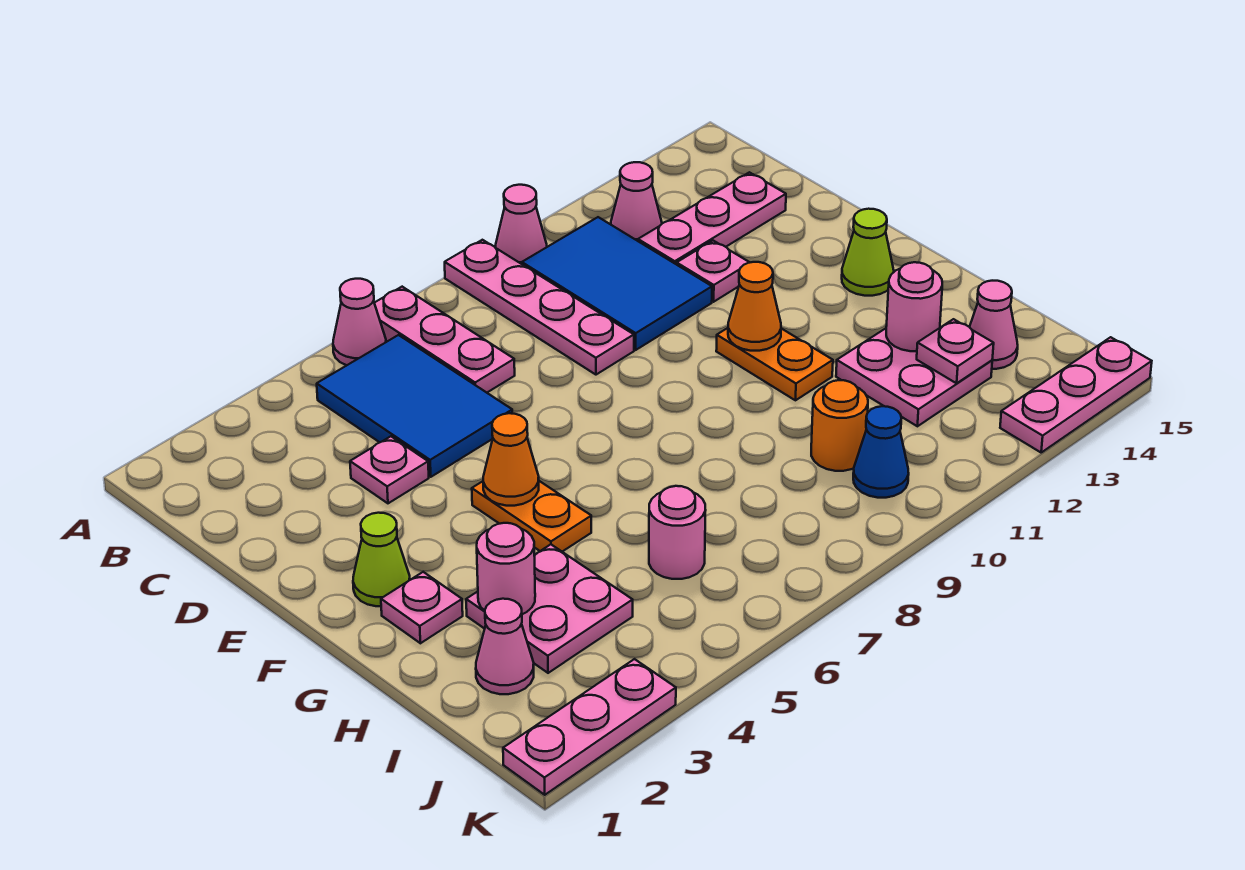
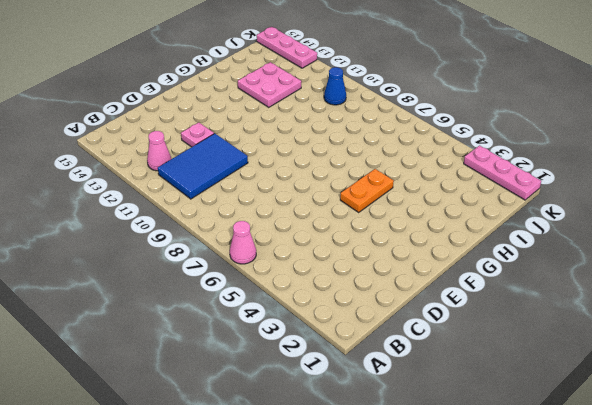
none -> pink plate A7:C7 level 1
none -> pink plate A9:D9 level 1
none -> pink cone A10 level 1

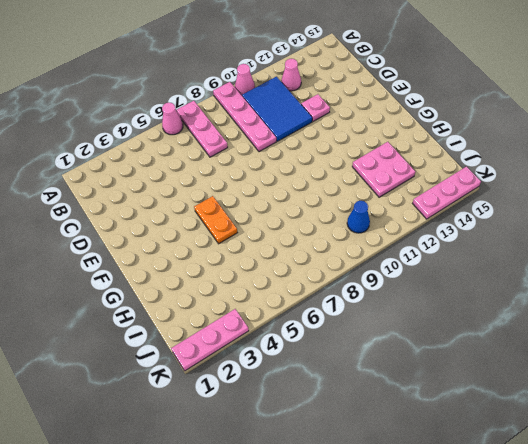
none -> blue tile B5:D6 level 1
none -> pink plate C12:C14 level 1
none -> pink plate D4 level 1

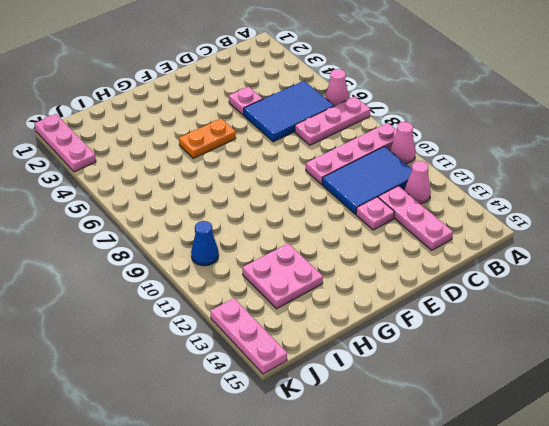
none -> lime cone F2 level 1
none -> orange plate F11:G11 level 1
none -> lime cone F14 level 1

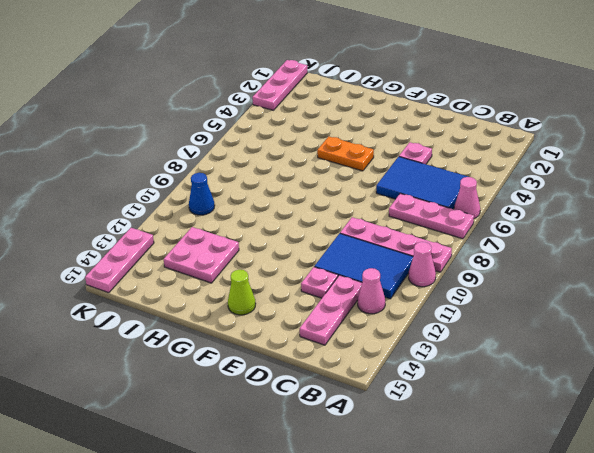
none -> lime cone F2 level 1
none -> orange plate F11:G11 level 1
none -> pink plate G2 level 1

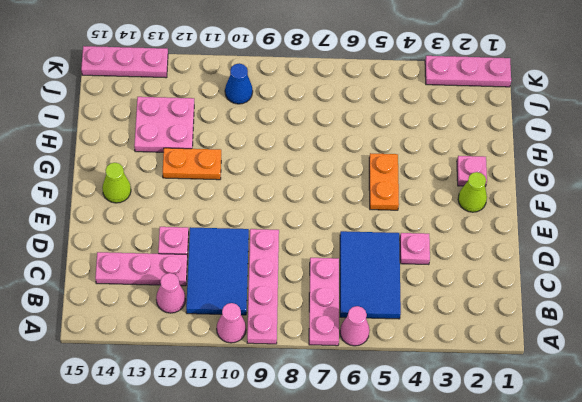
orange plate G11:G12 level 1 -> orange plate F11:G11 level 1
none -> pink plate H3:I4 level 1
none -> pink cone I2 level 1
none -> pink round brick I6 level 1

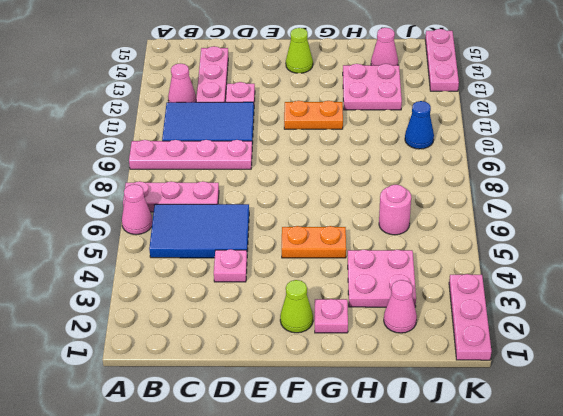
none -> pink cone A10 level 1
none -> orange round brick I10 level 1
none -> orange cone F5 level 2

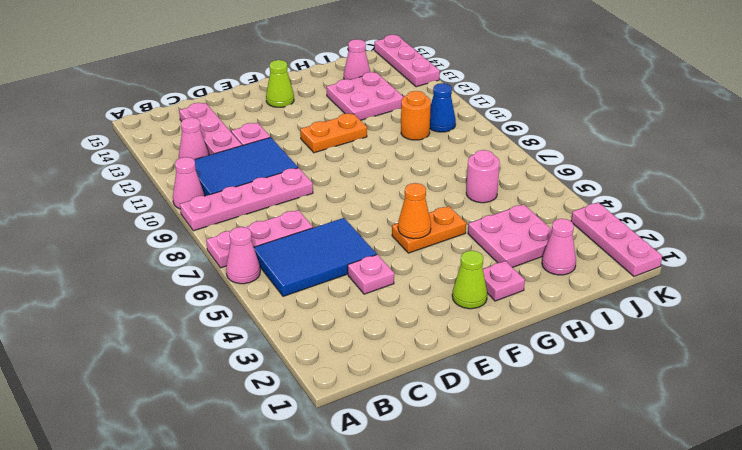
none -> orange cone F11 level 2
none -> pink round brick H3 level 2
none -> pink round brick H13 level 2

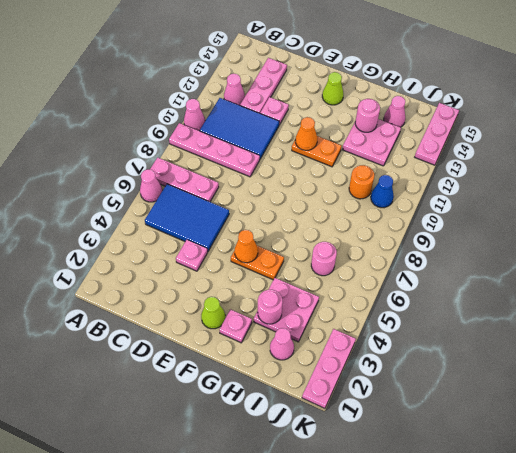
none -> pink plate I13 level 2

